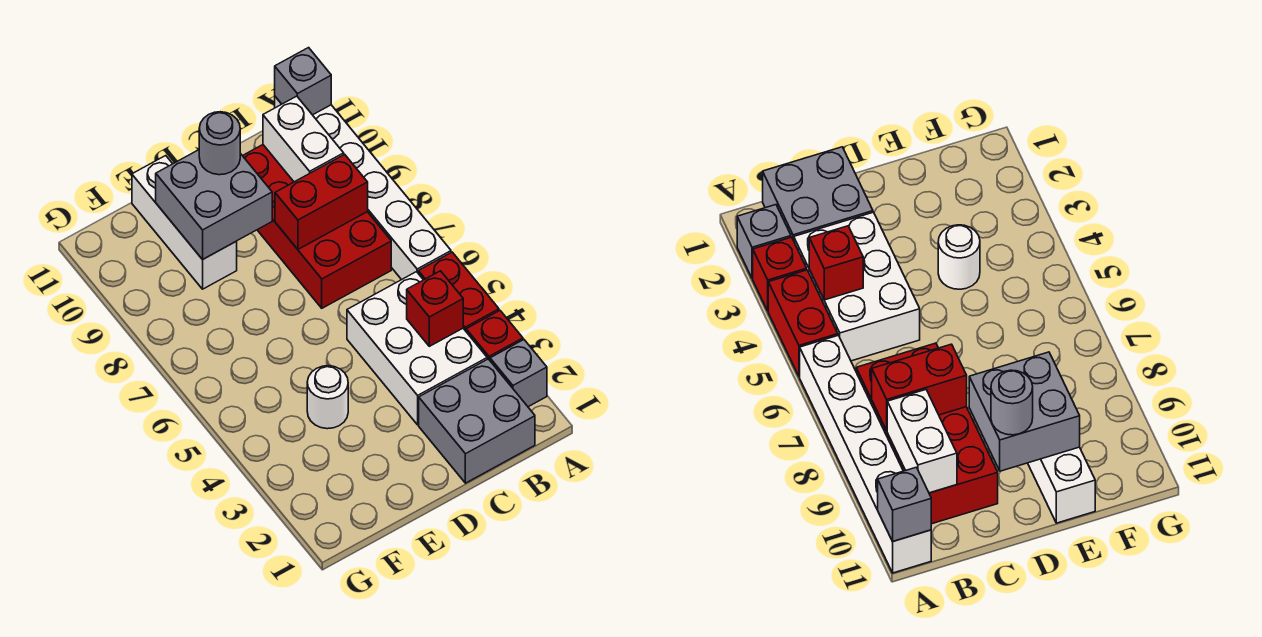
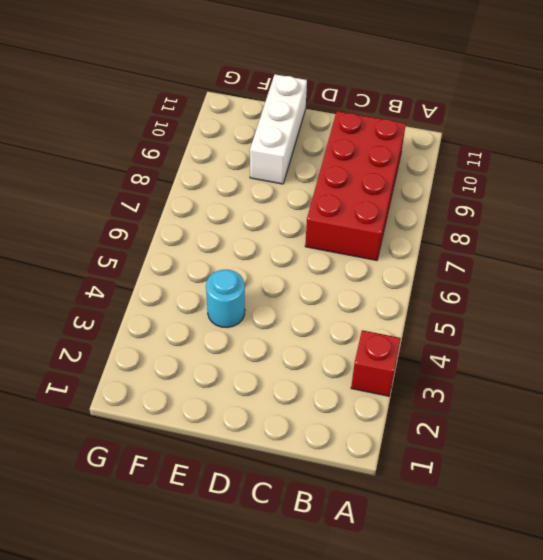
cyan round brick E4 level 1 -> white round brick E4 level 1
none -> grey brick A2 level 1
none -> red brick A4:A5 level 1
none -> white brick A6:A11 level 1

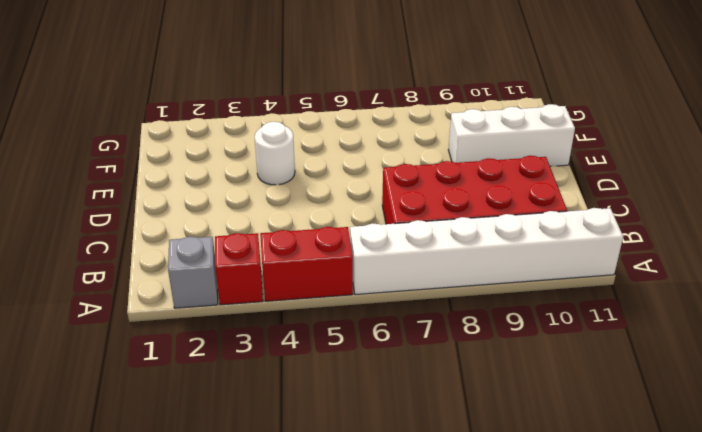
none -> grey brick B1:C2 level 1
none -> white brick B3:C5 level 1
none -> grey brick A11 level 2

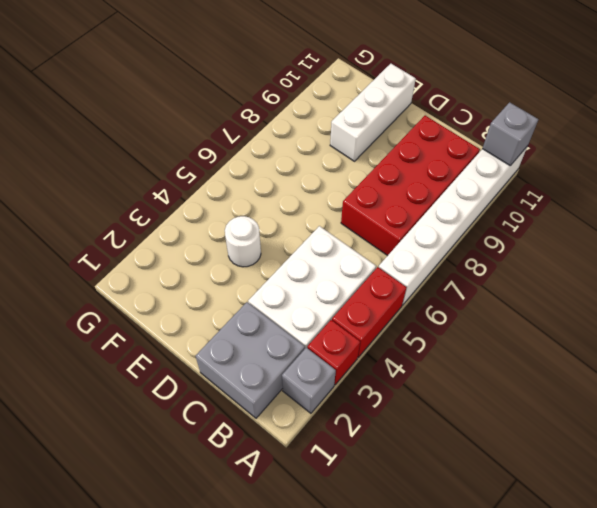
none -> red brick B4 level 2
none -> red brick B8:C8 level 2
none -> white brick B9:B10 level 2

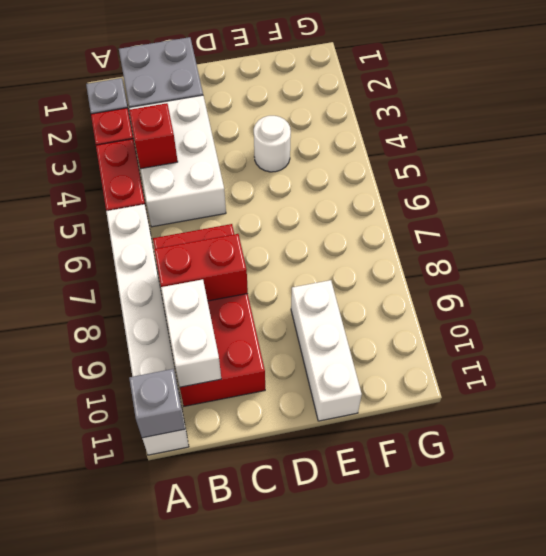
none -> grey brick D9:E10 level 2
none -> grey round brick D10 level 3

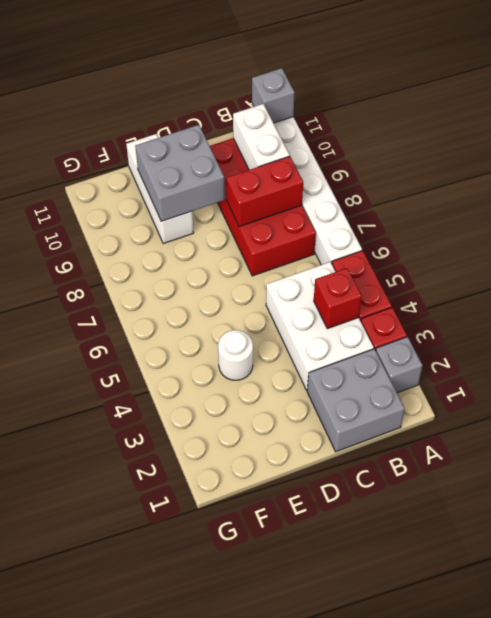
none -> grey round brick D10 level 3

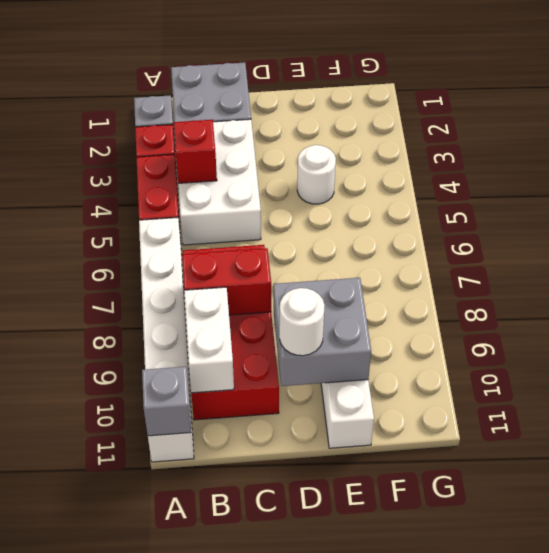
white round brick D10 level 3 -> grey round brick D10 level 3

